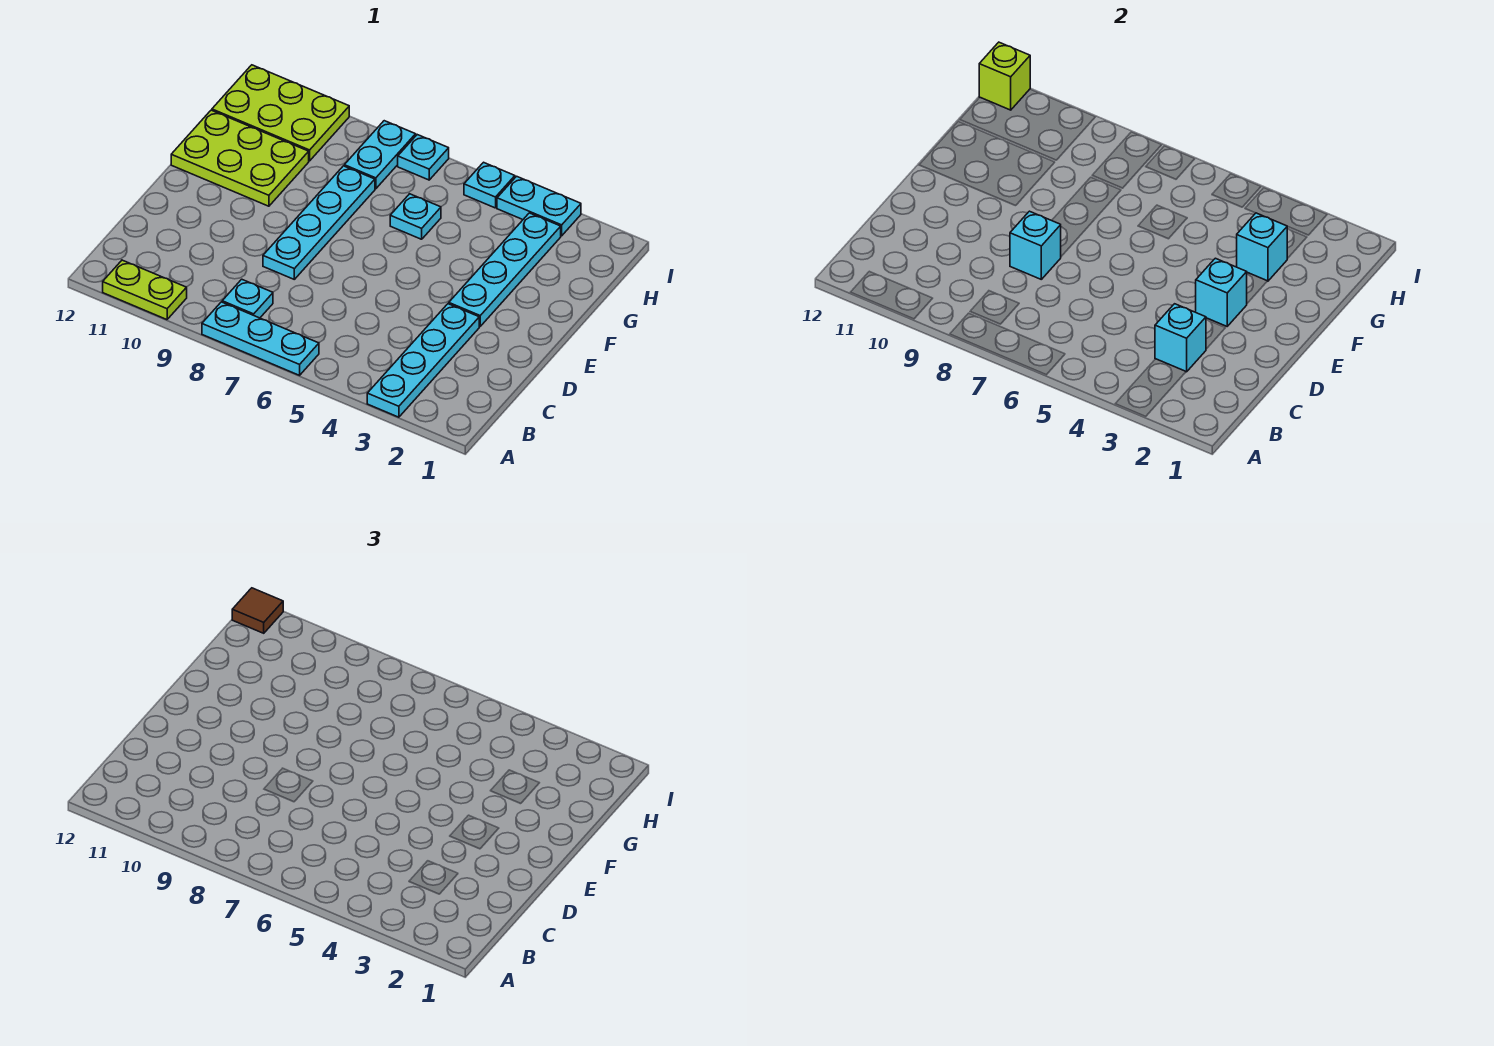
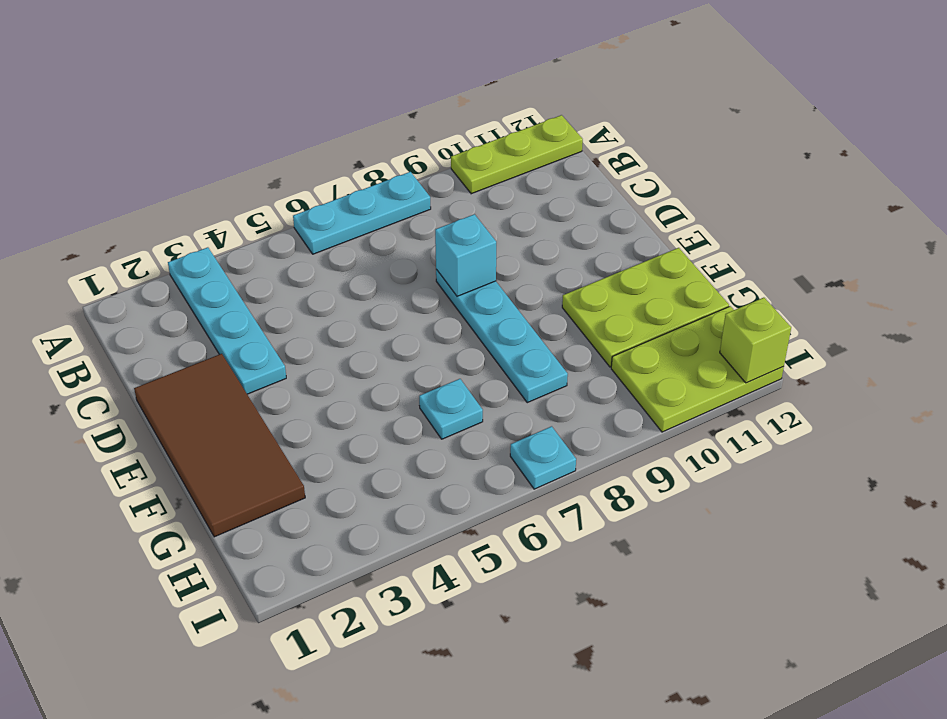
lime plate A10:A12 level 1 -> lime plate A10:A11 level 1
brown tile D1:G2 level 1 -> none
none -> cyan plate B8 level 1
none -> cyan plate E3:H3 level 1
none -> cyan plate H8:I8 level 1

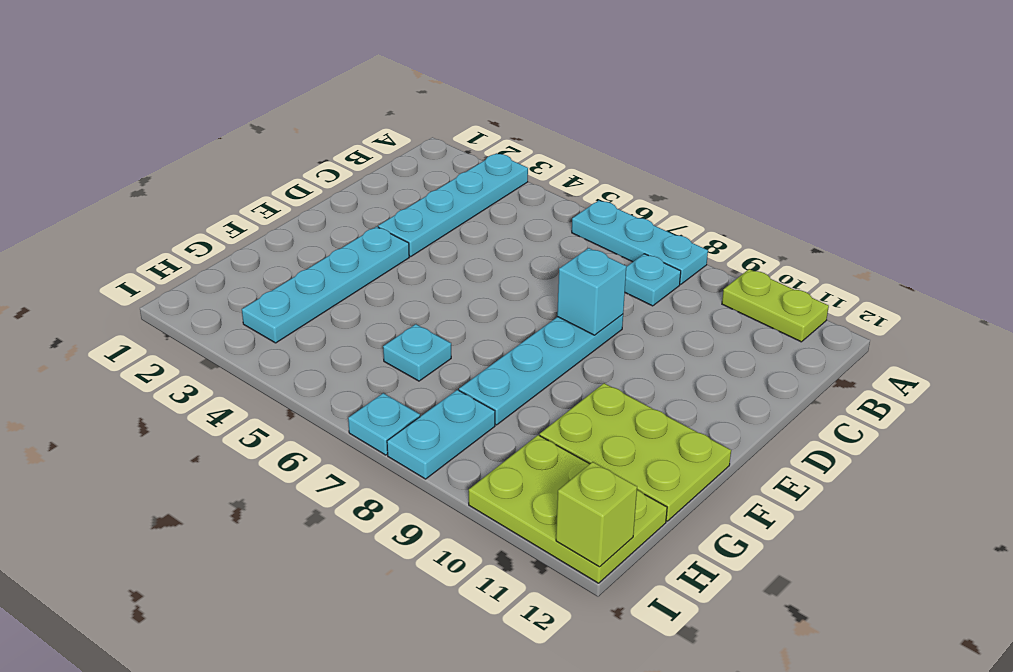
none -> cyan plate I3:I4 level 1
none -> cyan plate I5 level 1
none -> cyan brick C3 level 2

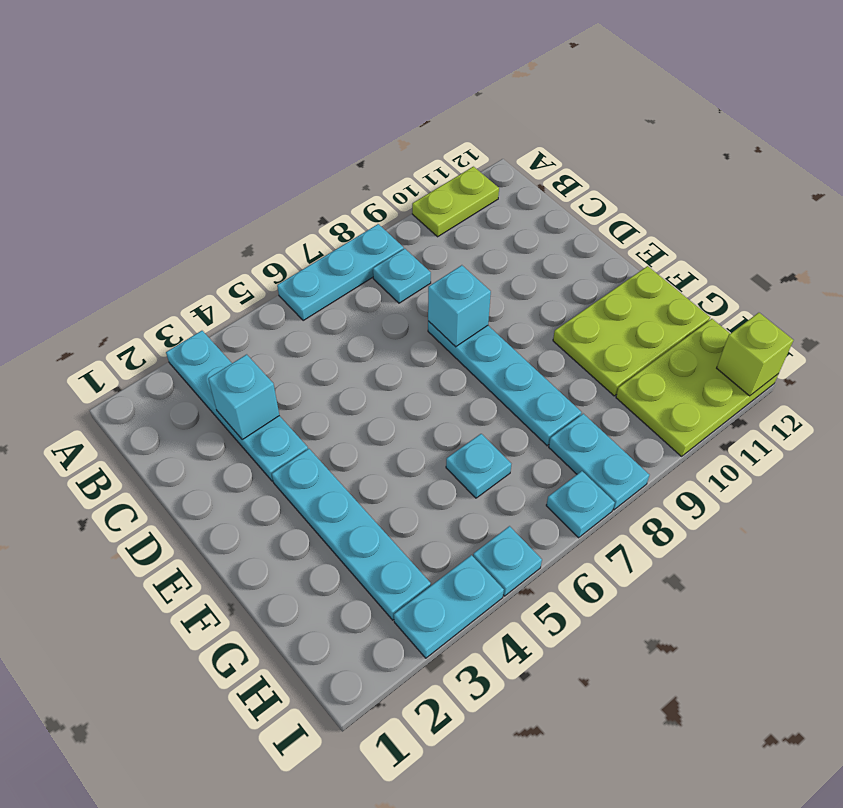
none -> cyan brick E3 level 2
none -> cyan brick G3 level 2
none -> brown tile I12 level 3

